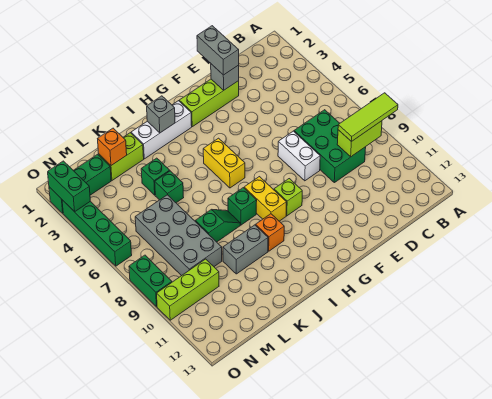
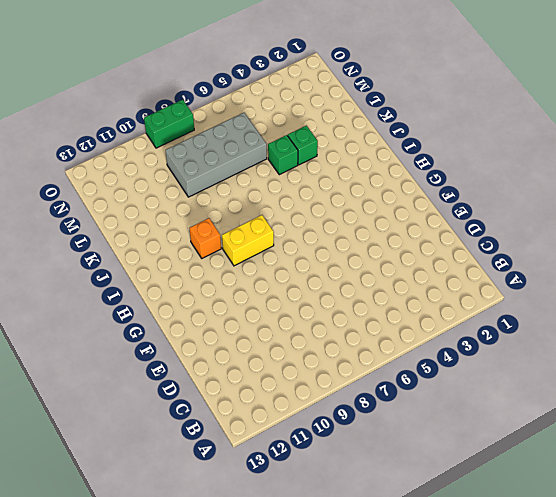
none -> green brick C7:D9 level 1
none -> lime brick E2:G2 level 1
none -> white brick E7:E8 level 1

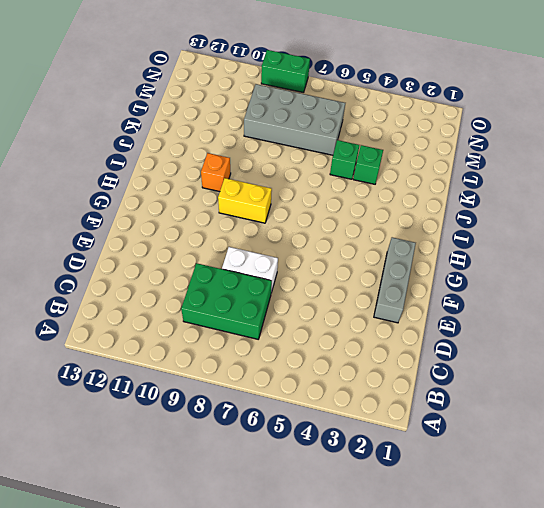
grey brick E2:G2 level 1 -> lime brick E2:G2 level 1
none -> lime brick G9 level 1
none -> white brick H2:J2 level 1
none -> yellow brick H5:H6 level 1

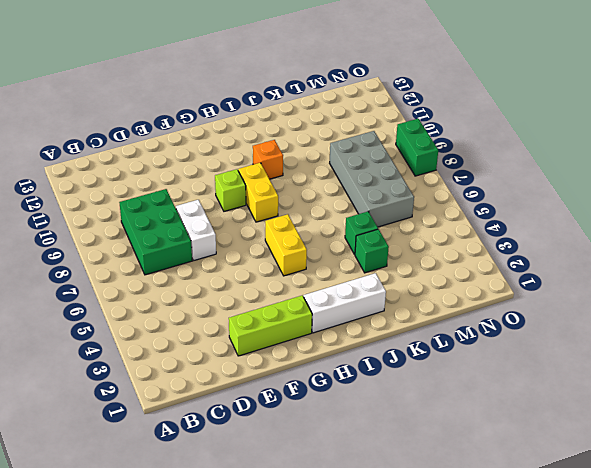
none -> green brick I8 level 1
none -> green slope J8:K8 level 1 top K
none -> grey brick J10:K10 level 1

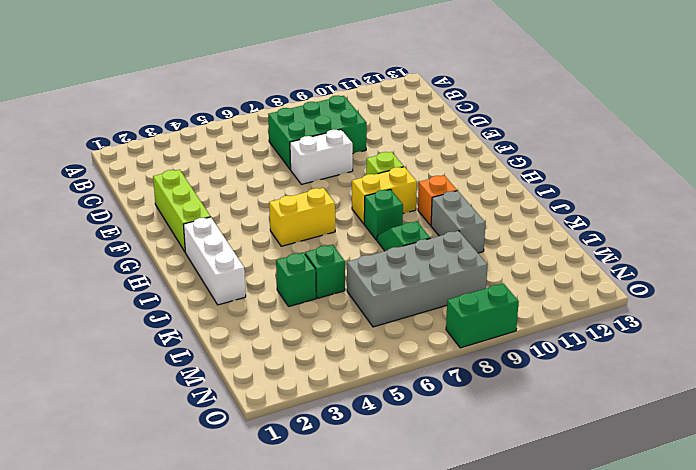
none -> lime brick K2:L2 level 1
none -> green brick M2:O2 level 1
none -> lime brick M10:O10 level 1

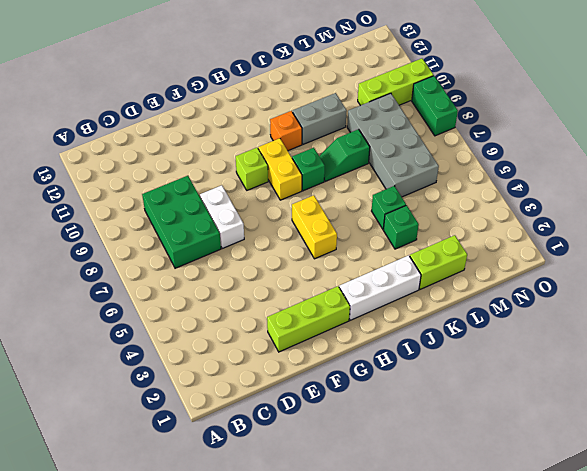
none -> green brick M2:O2 level 1
none -> green brick O3:O6 level 1
none -> lime brick B9:C9 level 2

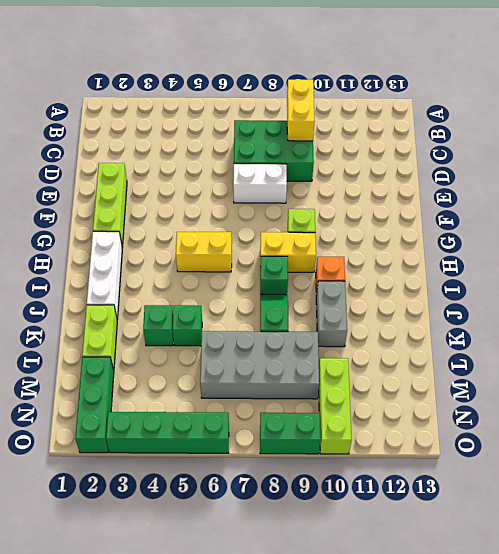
yellow brick B9:C9 level 2 -> lime brick B9:C9 level 2
none -> grey brick E2 level 2
none -> grey brick I2 level 2
none -> orange brick L2 level 2

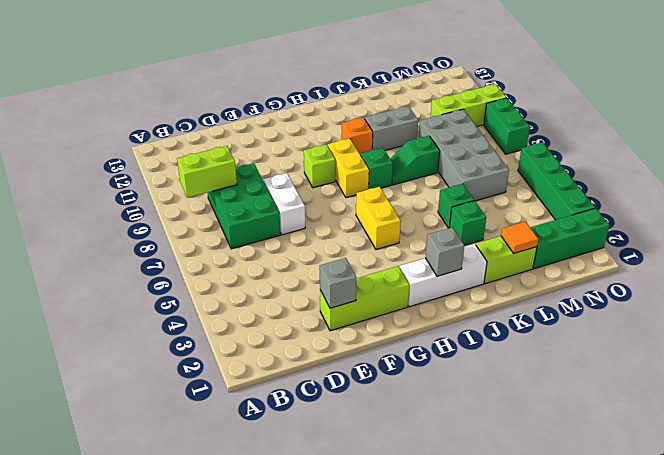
orange tile L2 level 2 -> orange brick L2 level 2
none -> green brick O2:O3 level 2
none -> lime tile A9:C9 level 3
none -> grey brick E1:E2 level 3

